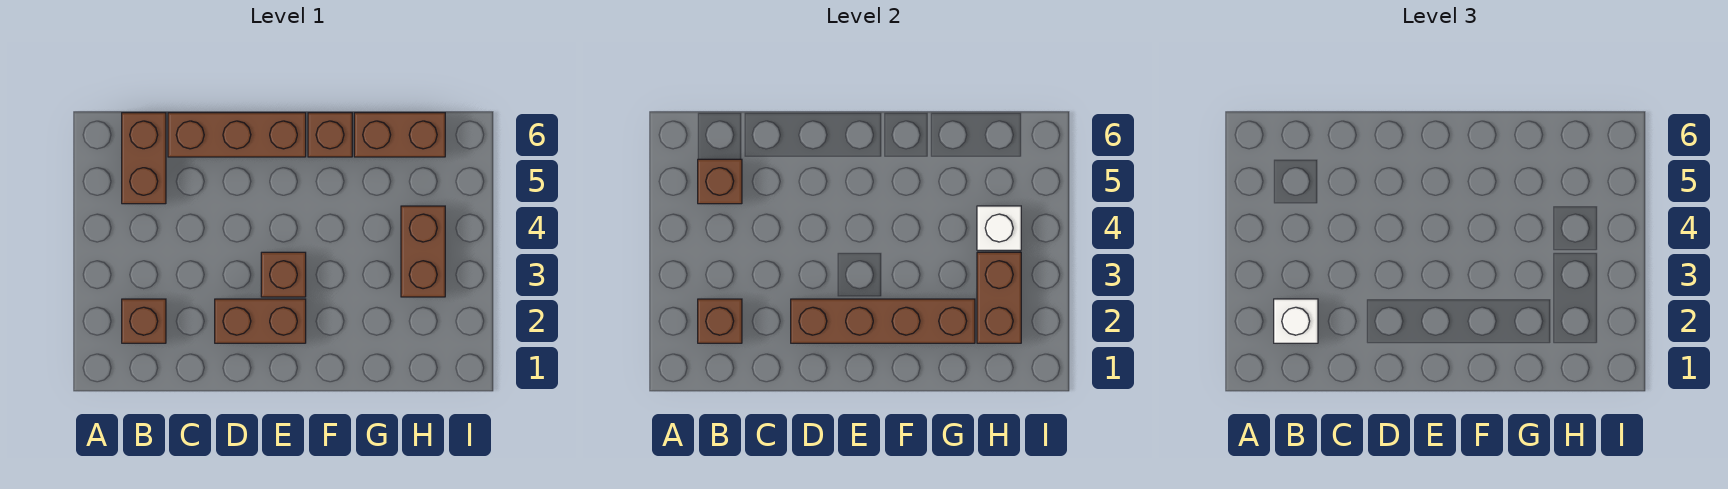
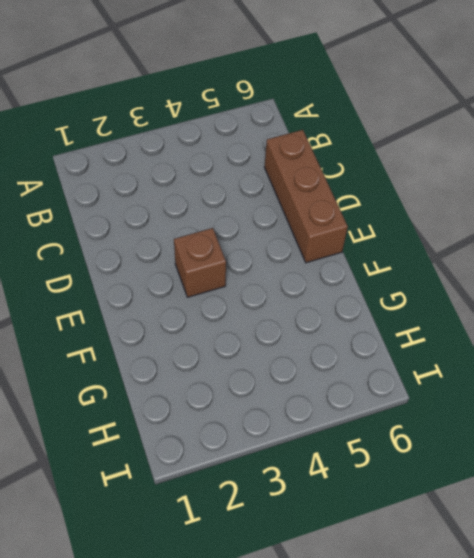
none -> brown brick B2 level 1
none -> brown brick B5:B6 level 1
none -> brown brick D2:E2 level 1

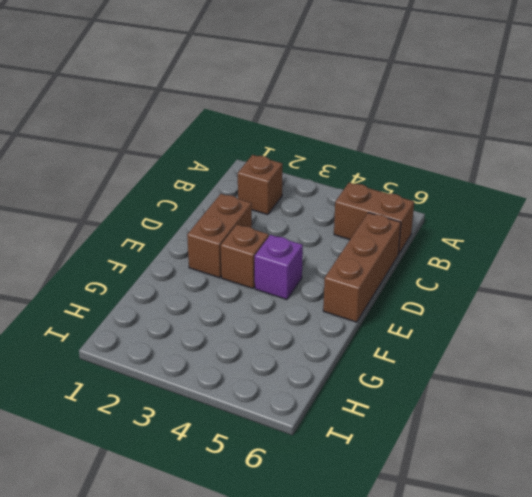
purple brick E4 level 1 -> none
none -> brown brick F6 level 1
none -> brown brick G6:H6 level 1
none -> brown brick H3:H4 level 1

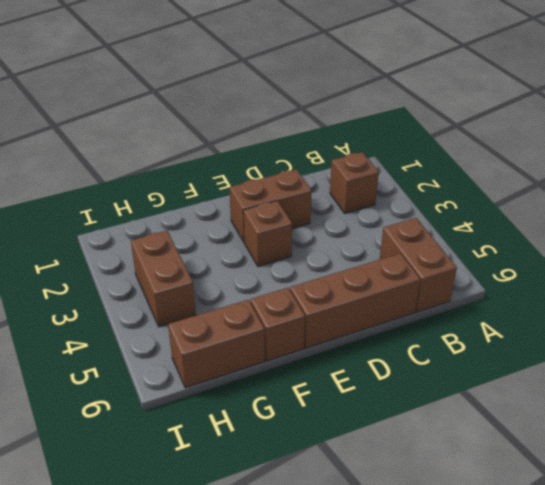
none -> brown brick B2 level 2
none -> brown brick B5 level 2
none -> brown brick D2:G2 level 2

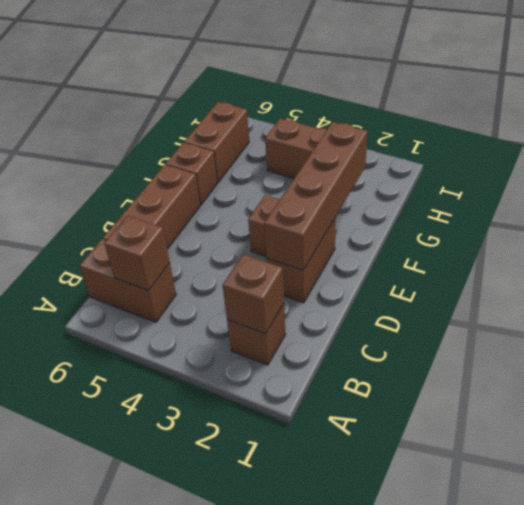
none -> brown brick H2:H3 level 2
none -> white brick H4 level 2
none -> white brick B2 level 3

